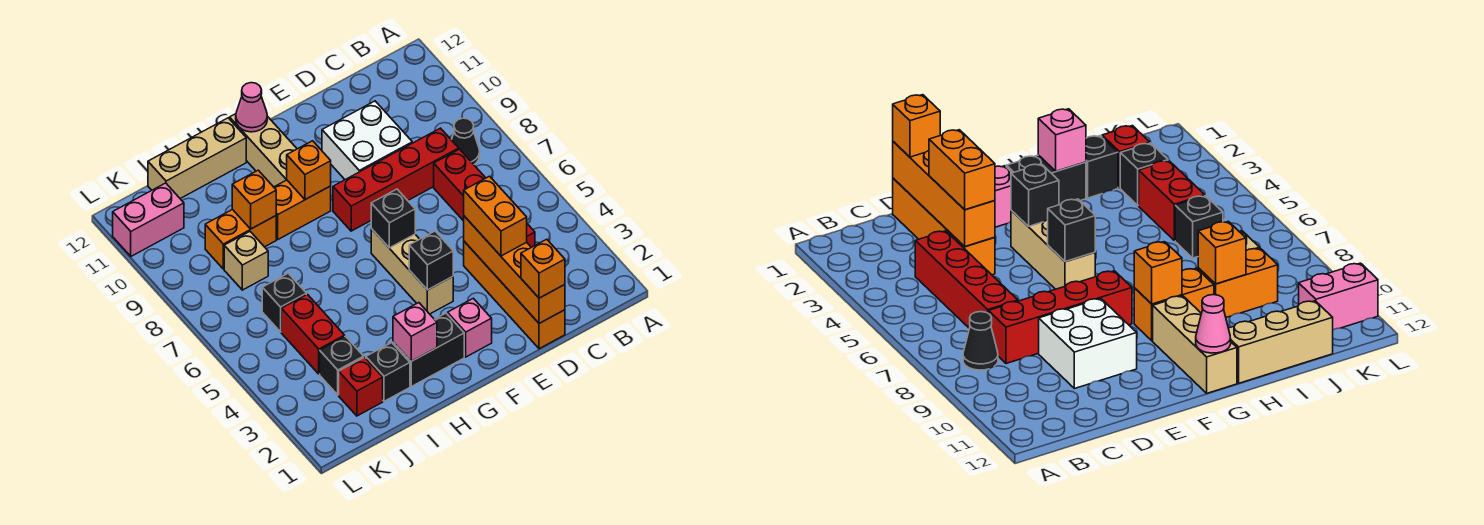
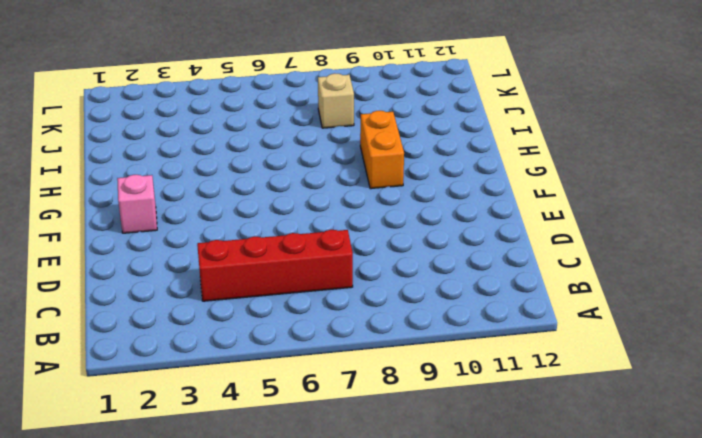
none -> black cone B8 level 1
none -> red brick C8:F8 level 1
none -> orange brick D1:D4 level 1

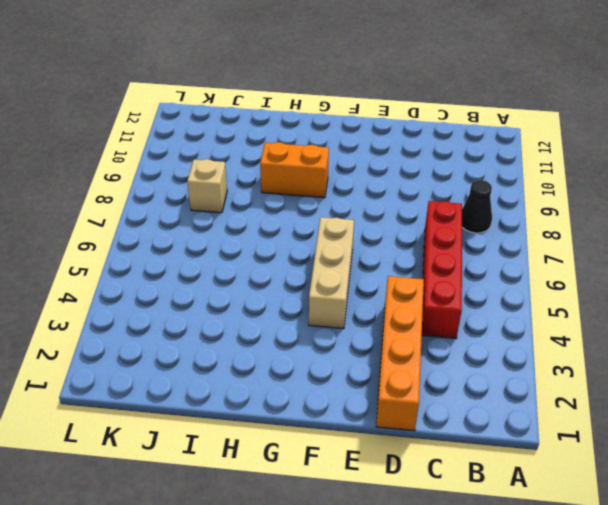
none -> red brick C8:F8 level 1
none -> white brick D9:E10 level 1
none -> pink brick F2 level 1

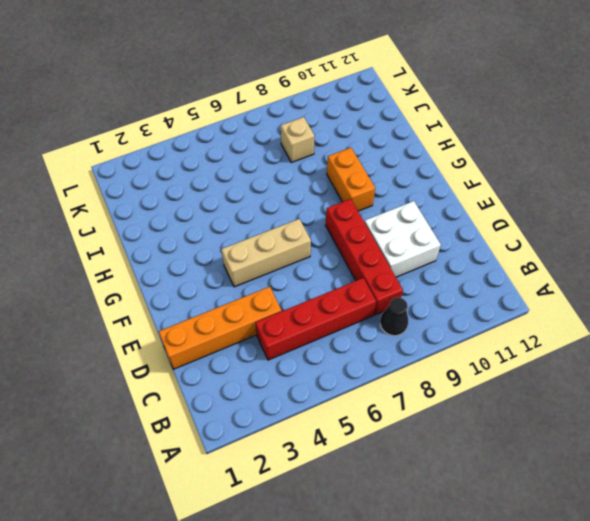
none -> pink brick F2 level 1
none -> black brick G2:H2 level 1
none -> tan brick G10:G12 level 1

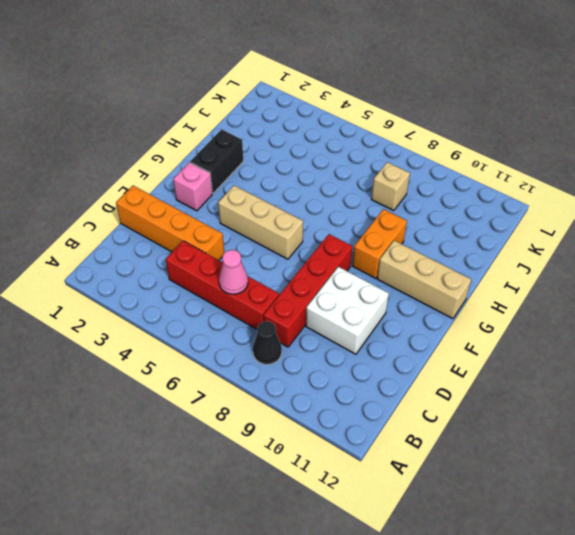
pink cone C6 level 2 -> pink cone G12 level 2
none -> tan brick H12:J12 level 1
none -> black brick I2 level 1
none -> orange brick I9:J9 level 1

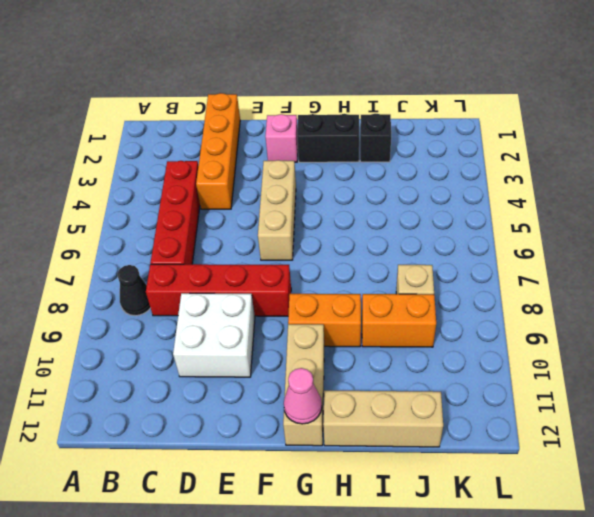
none -> red brick J2 level 1
none -> black brick J3 level 1
none -> red brick J4:J5 level 1

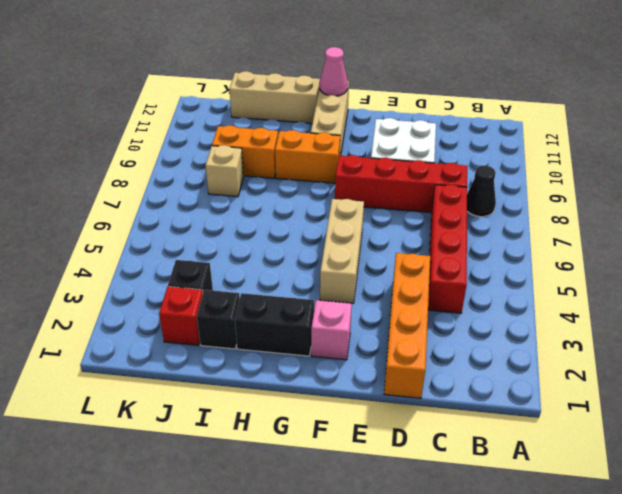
none -> red brick J4:J5 level 1
none -> black brick J6 level 1
none -> pink brick K11:L11 level 1

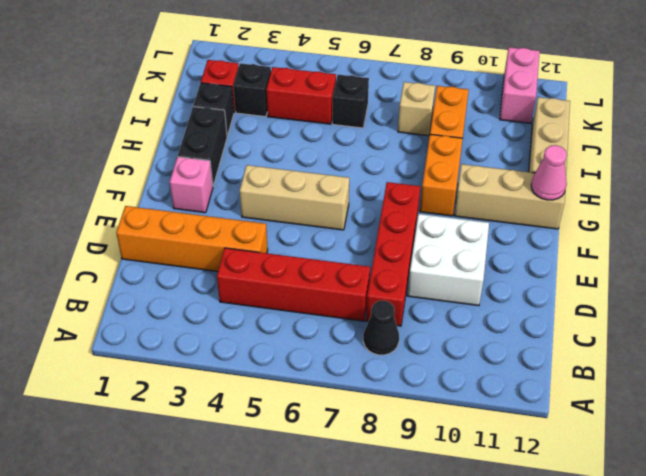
none -> orange brick D1:D4 level 2
none -> black brick F4 level 2
none -> black brick F6 level 2

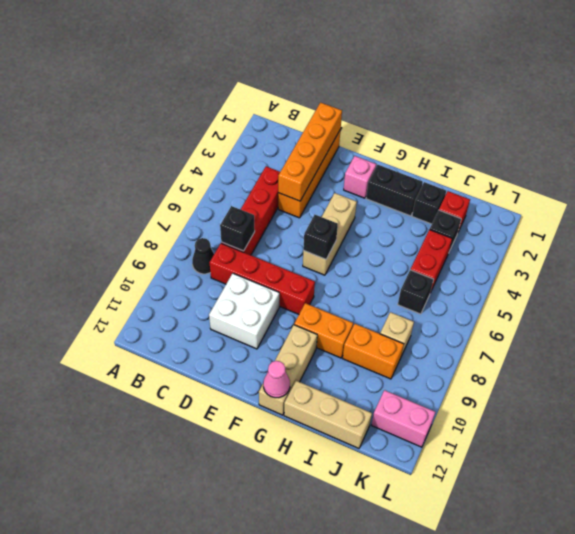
black brick C7 level 2 -> black brick F4 level 2
none -> orange brick G9 level 2
none -> pink brick H2 level 2
none -> orange brick I9 level 2

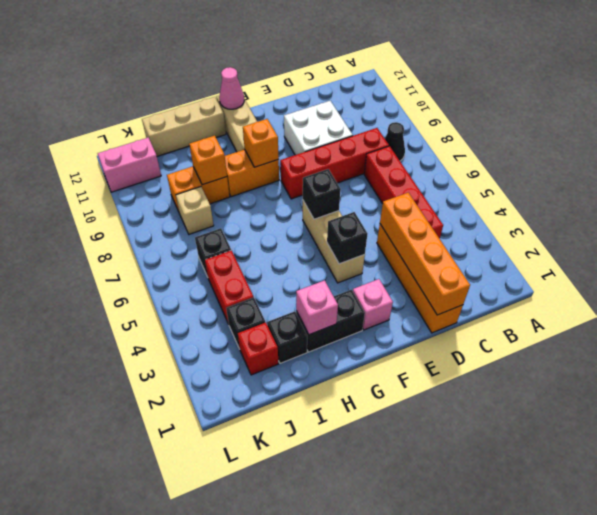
none -> orange brick D1 level 3
none -> orange brick D3:D4 level 3

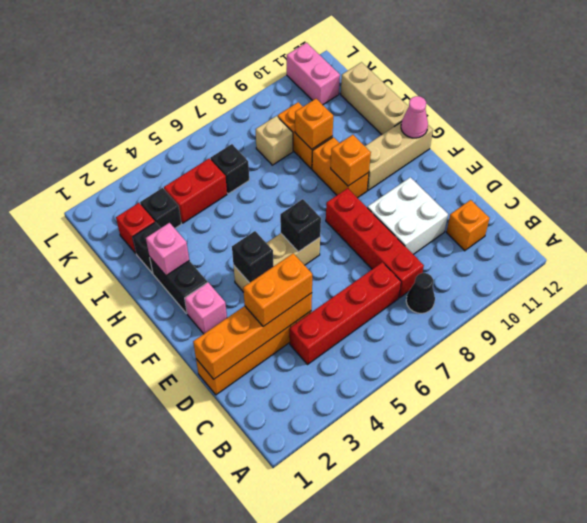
orange brick C11 level 1 -> orange brick D1 level 3

